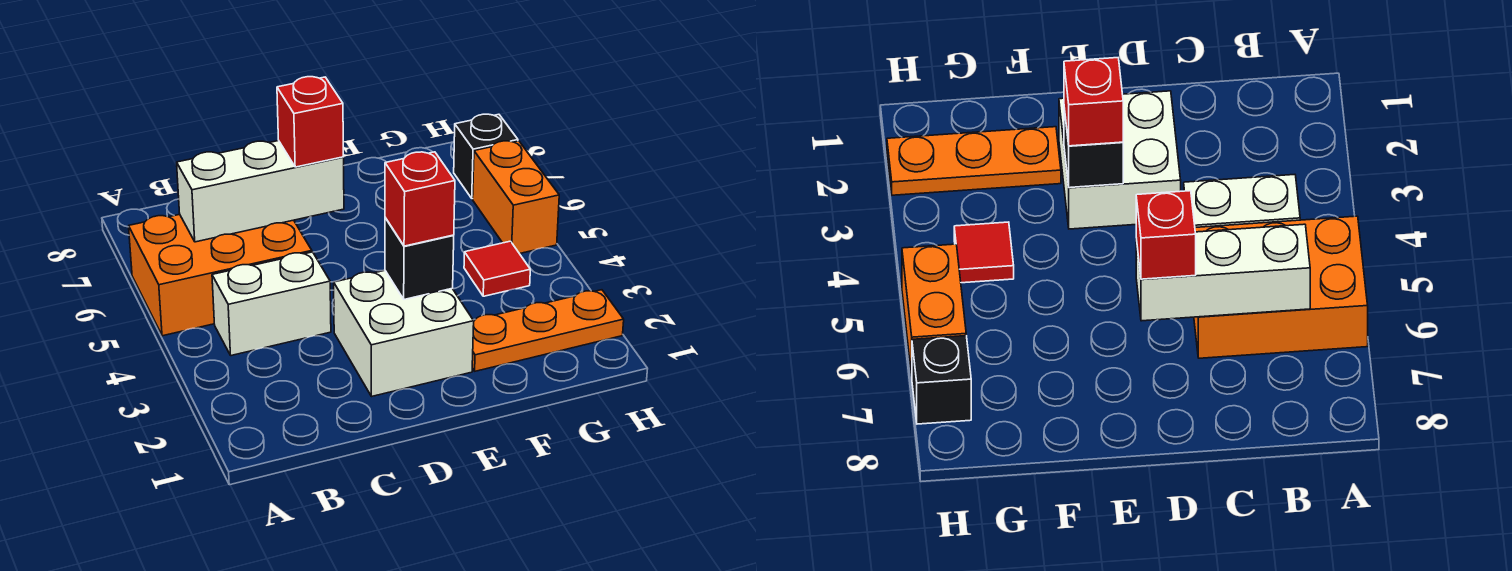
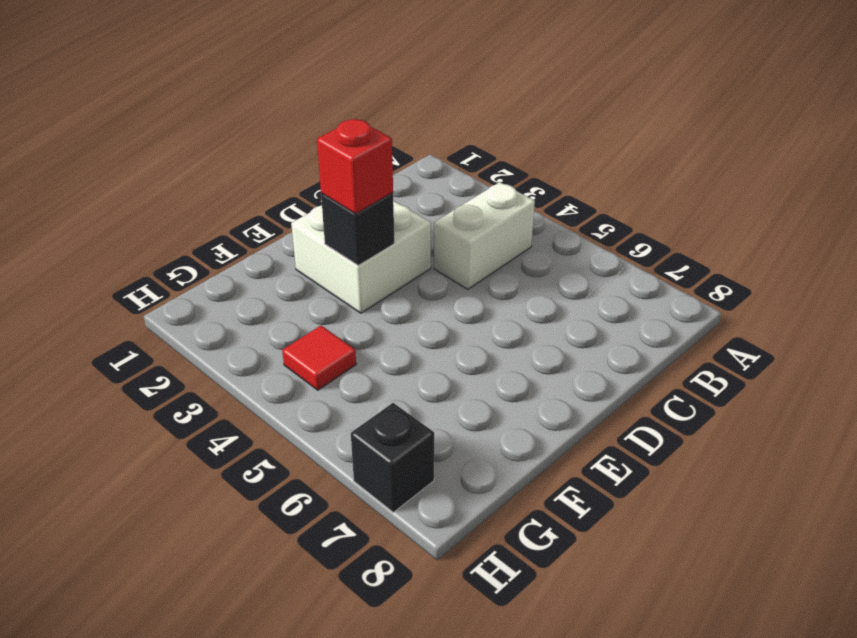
none -> orange brick A5:C6 level 1
none -> orange plate F2:H2 level 1

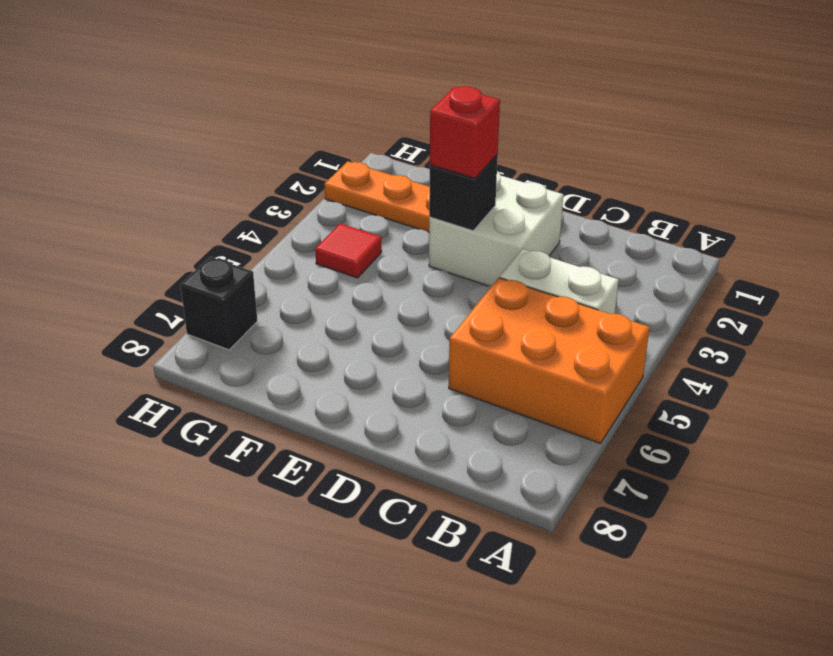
none -> orange brick H5:H6 level 1
none -> white brick B6:D6 level 2

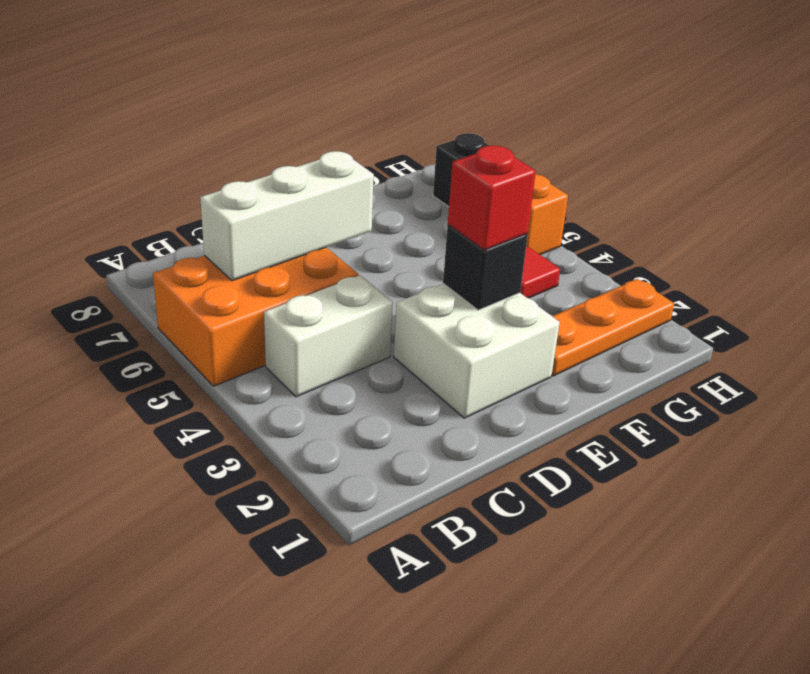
none -> red brick D6 level 3

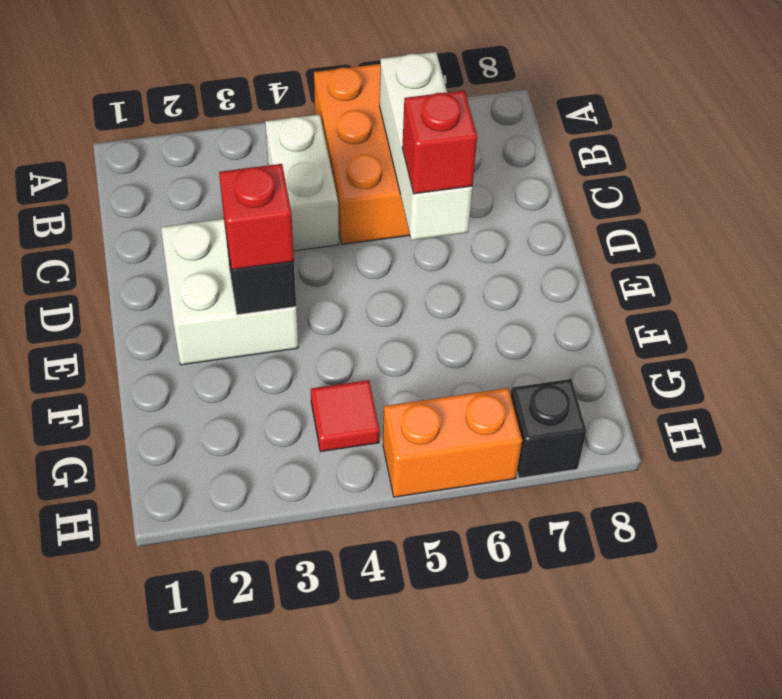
none -> orange plate F2:H2 level 1

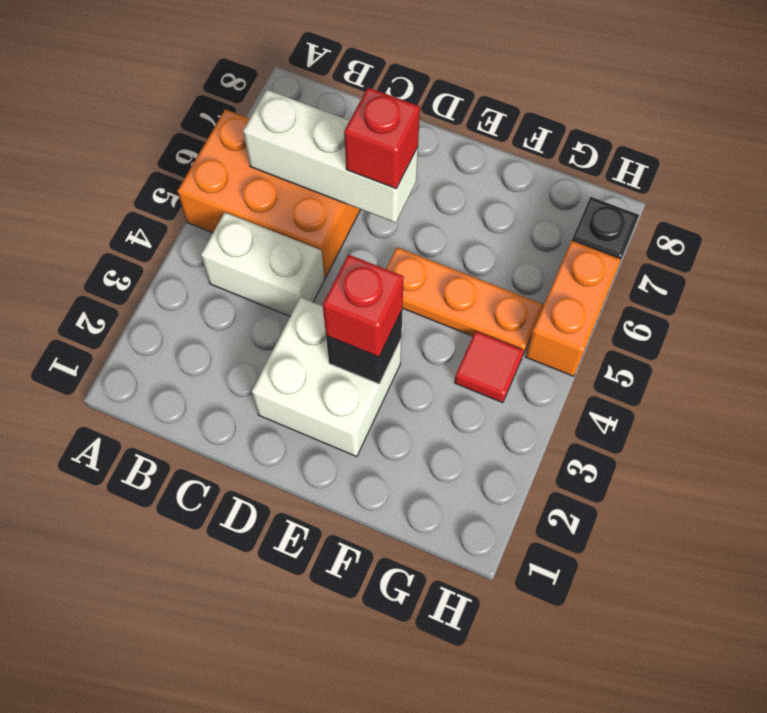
orange plate E5:G5 level 1 -> orange plate F2:H2 level 1

